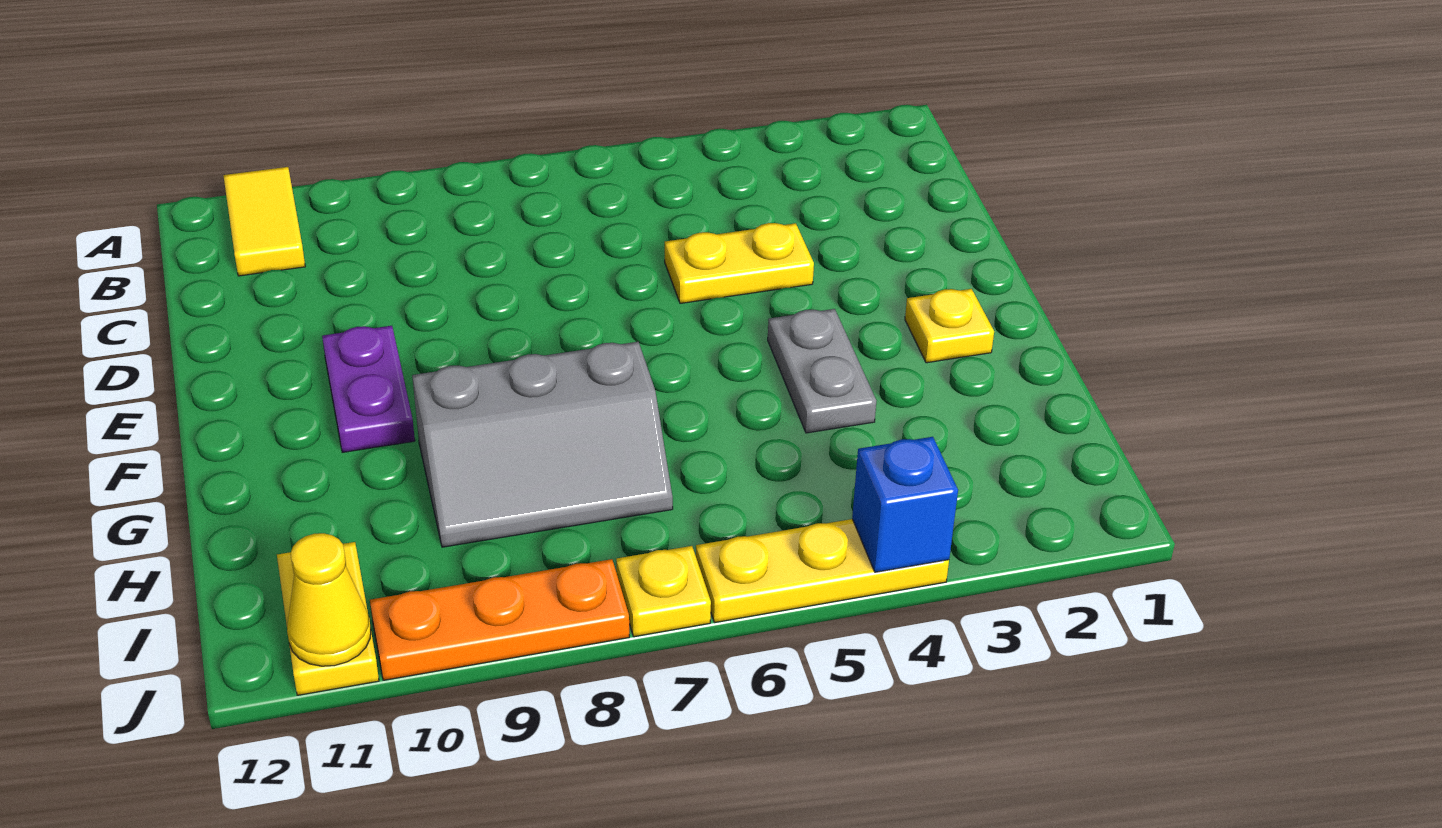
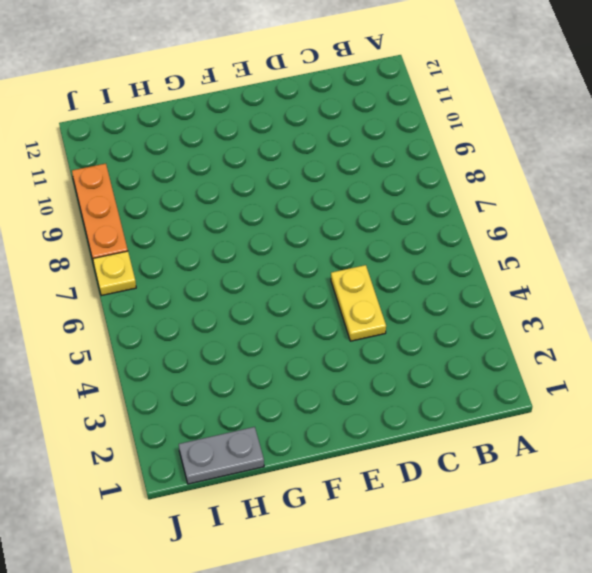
grey plate H1:I1 level 1 -> grey plate F4:G4 level 1
none -> yellow tile A11:B11 level 1
none -> purple plate E10:F10 level 1
none -> yellow plate F2 level 1

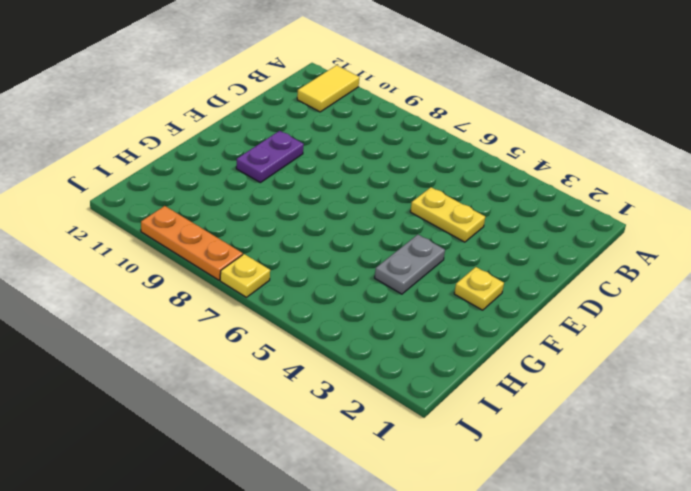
none -> grey slope G7:H9 level 1 top G
none -> yellow plate I11:J11 level 1
none -> yellow plate J4:J6 level 1

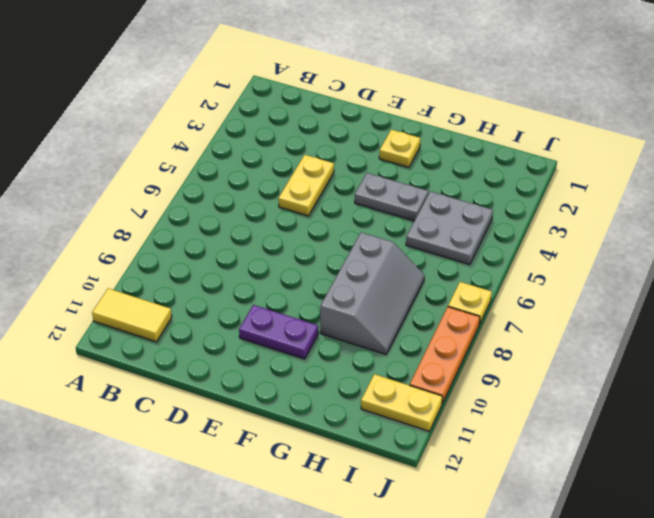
grey plate H4:I5 level 1 -> none
none -> yellow plate J4:J6 level 1
none -> blue brick J4 level 2
none -> yellow cone J11 level 2

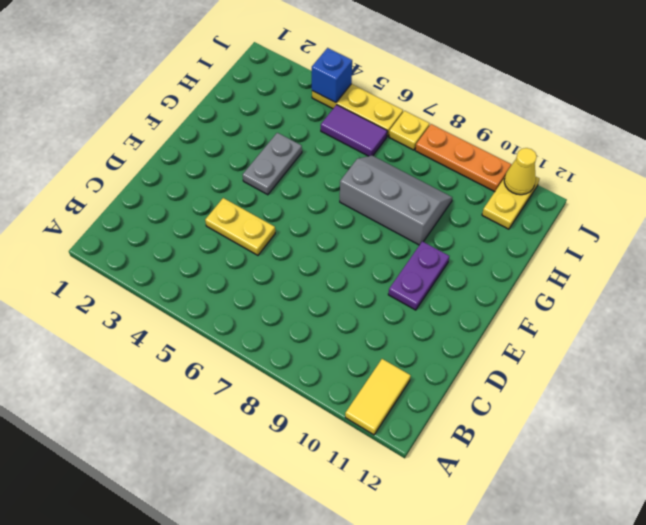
purple tile I5:I6 level 1 -> none
none -> yellow plate F2 level 1

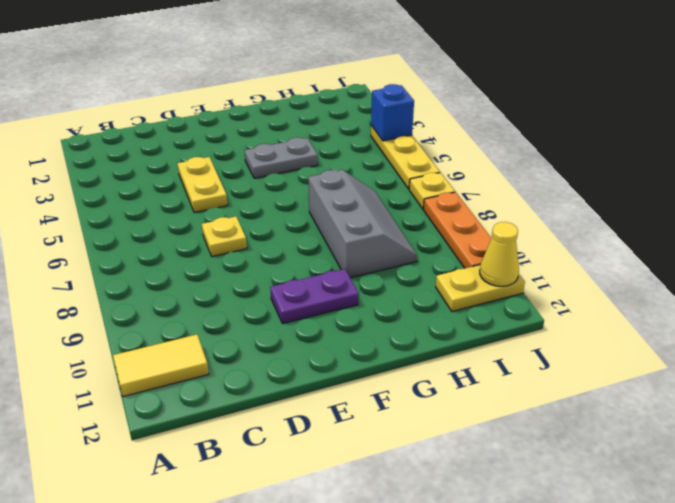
yellow plate D7 level 1 -> yellow plate F2 level 1

